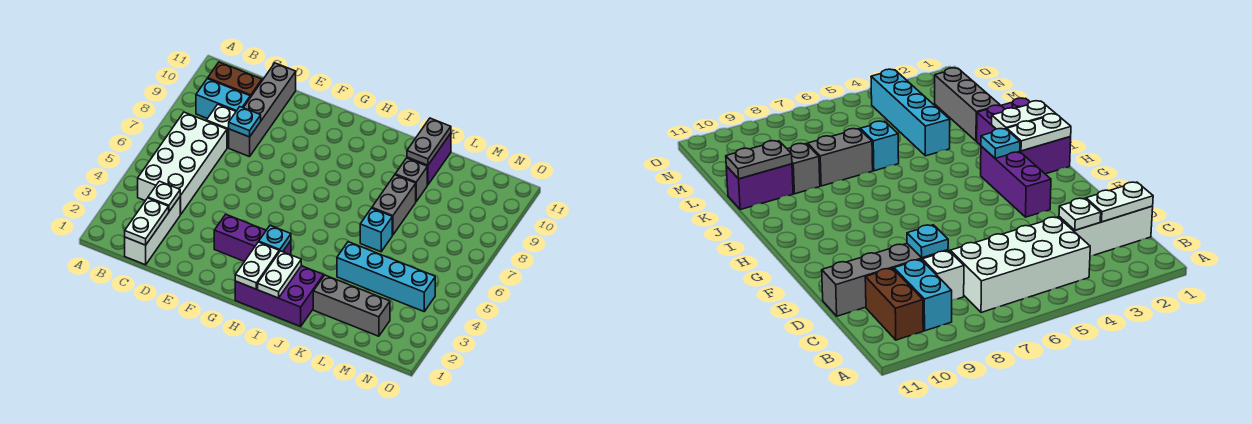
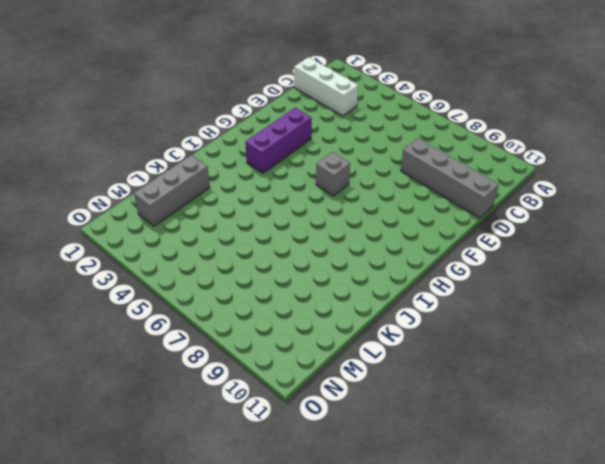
grey brick G6 level 1 -> grey brick K9 level 1
none -> white brick B4:C7 level 1
none -> cyan brick B9:C9 level 1
none -> brown brick B10:C10 level 1

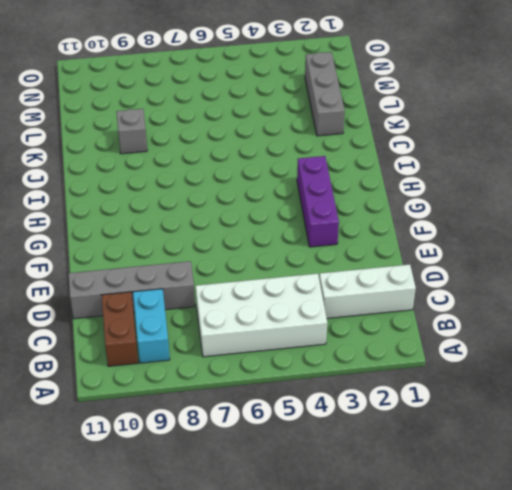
none -> white brick C8 level 1
none -> purple brick H1:J2 level 1
none -> cyan brick K4:N4 level 1

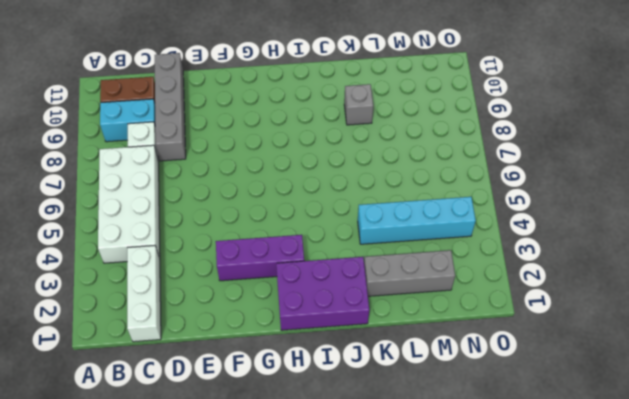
none -> cyan brick K6 level 1
none -> grey brick K7:K8 level 1
none -> purple brick K10:K11 level 1

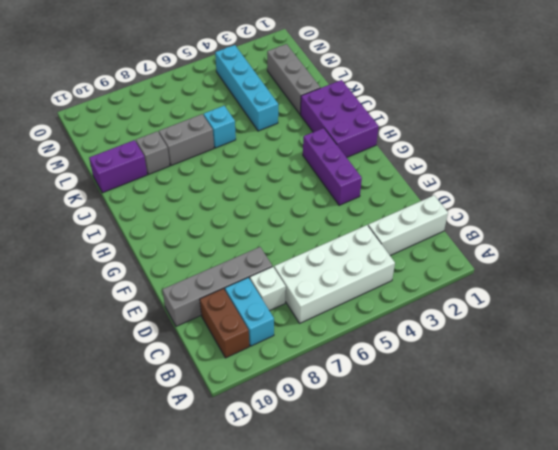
none -> white plate C1:C2 level 2
none -> white plate C3 level 2
none -> cyan plate D8 level 2

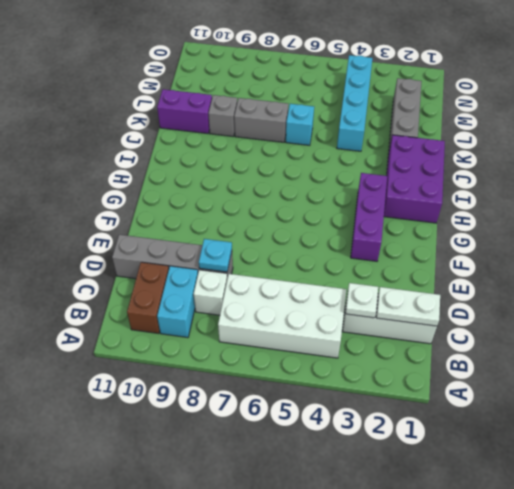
none -> white plate H1:H2 level 2
none -> cyan plate H3 level 2
none -> white plate I1:I2 level 2

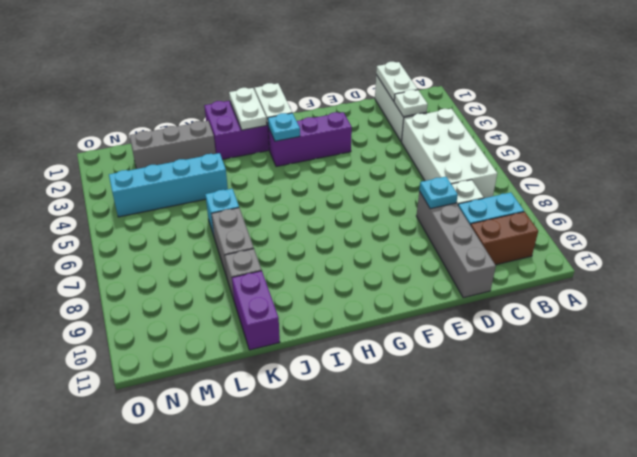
none -> grey plate K10:K11 level 2

